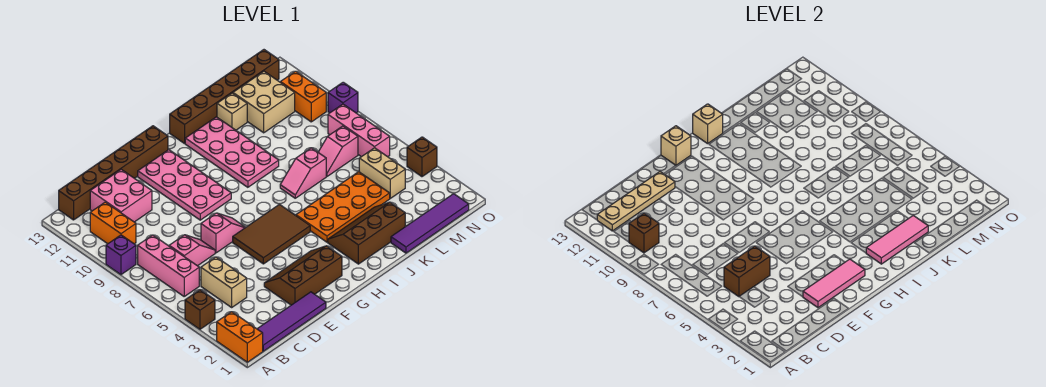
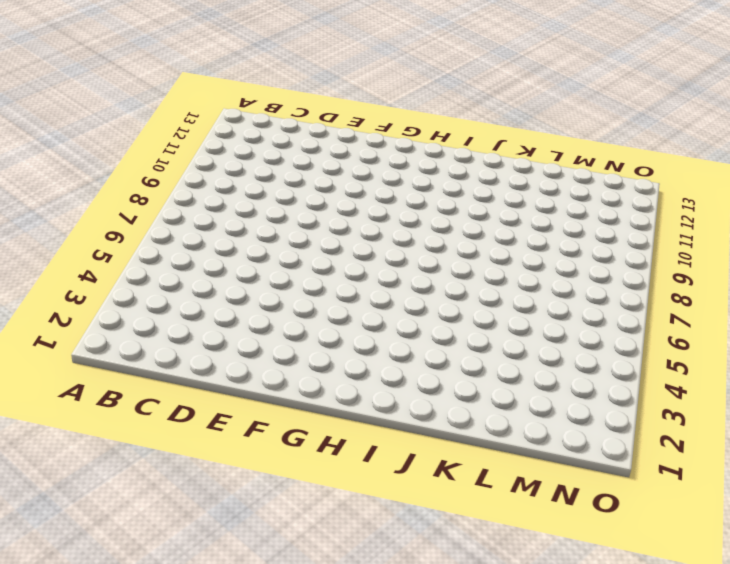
none -> orange brick A1:A2 level 1
none -> brown brick A4 level 1
none -> purple brick A9 level 1
none -> purple tile B1:E1 level 1

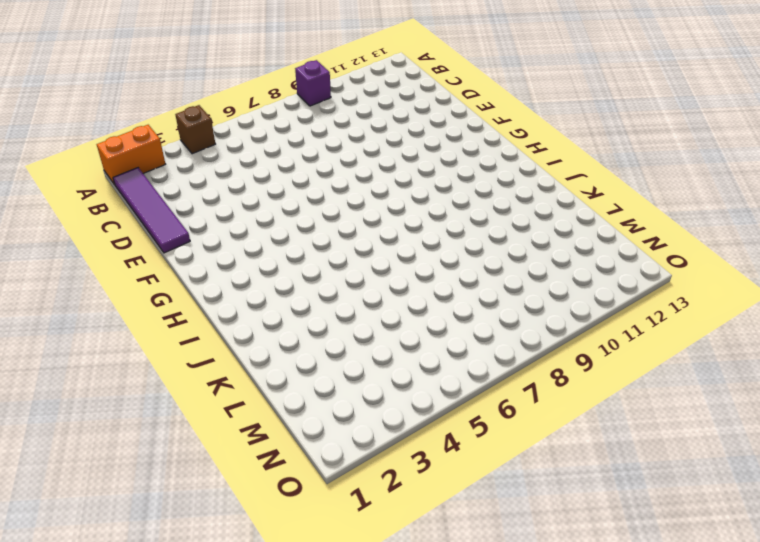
none -> pink brick B6:B8 level 1
none -> orange brick B10:B11 level 1
none -> brown brick B13:G13 level 1
none -> tan brick C4:C5 level 1

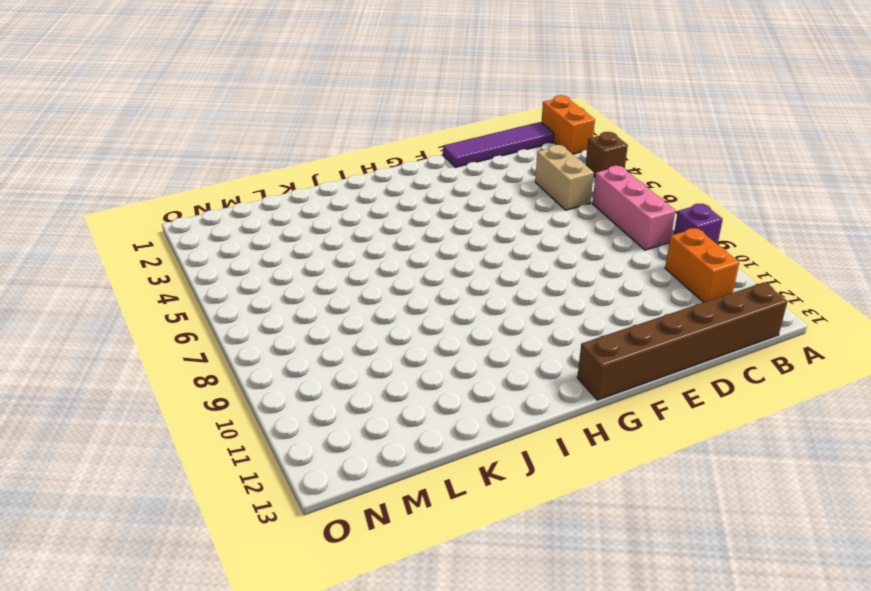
none -> pink slope C7:D7 level 1 top C
none -> pink brick C11:D12 level 1
none -> brown slope E2:G3 level 1 top 2
none -> pink slope E7:F7 level 1 top E

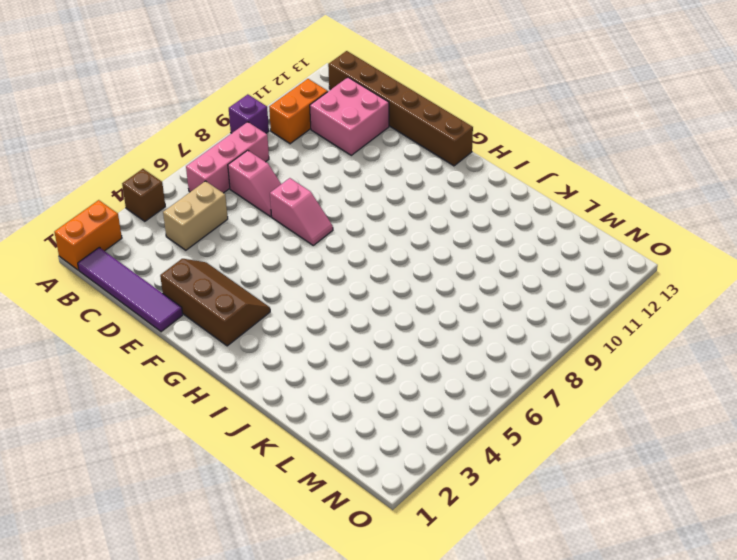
none -> brown tile F5:H6 level 1
none -> pink plate F9:G12 level 1
none -> brown slope I2:K3 level 1 top 2
none -> orange plate I4:L5 level 1

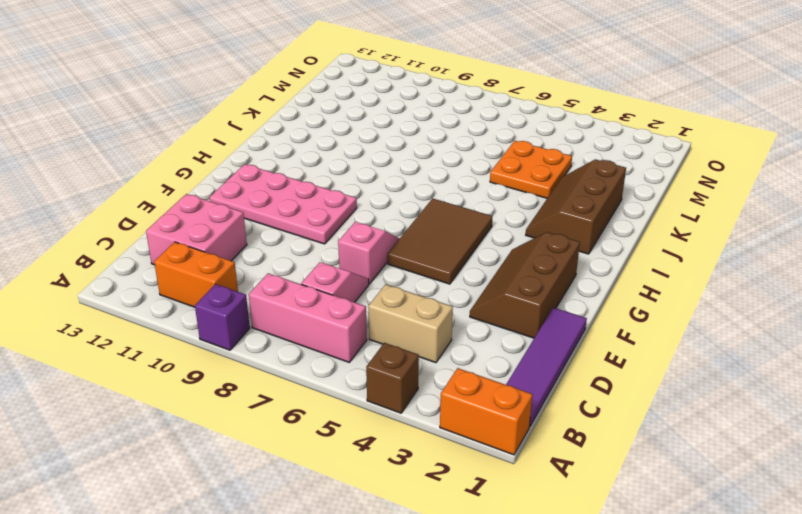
orange plate K4:L5 level 1 -> orange plate I4:L5 level 1
none -> brown brick B13:G13 level 1
none -> pink plate I9:J12 level 1
none -> brown brick I13:N13 level 1
none -> pink slope J7:K7 level 1 top K

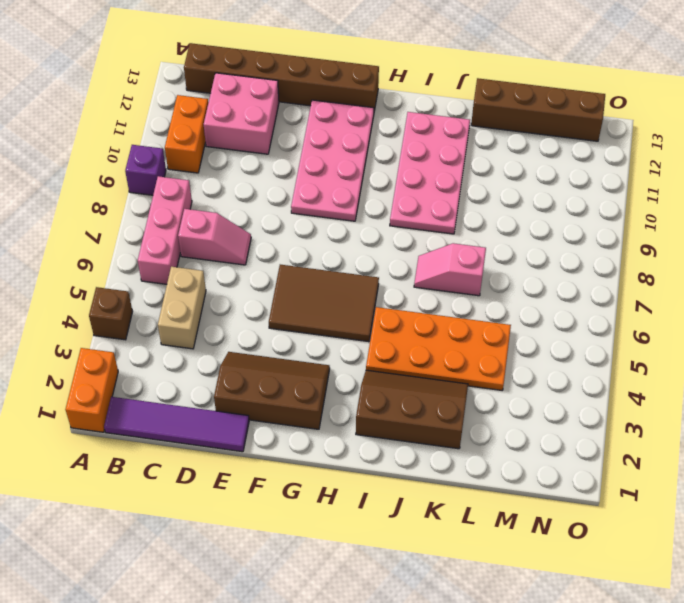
brown brick K13:N13 level 1 -> brown brick I13:N13 level 1
none -> pink slope E7:F7 level 1 top E
none -> purple tile K1:N1 level 1
none -> tan brick K12 level 1
none -> pink slope L7:M7 level 1 top M

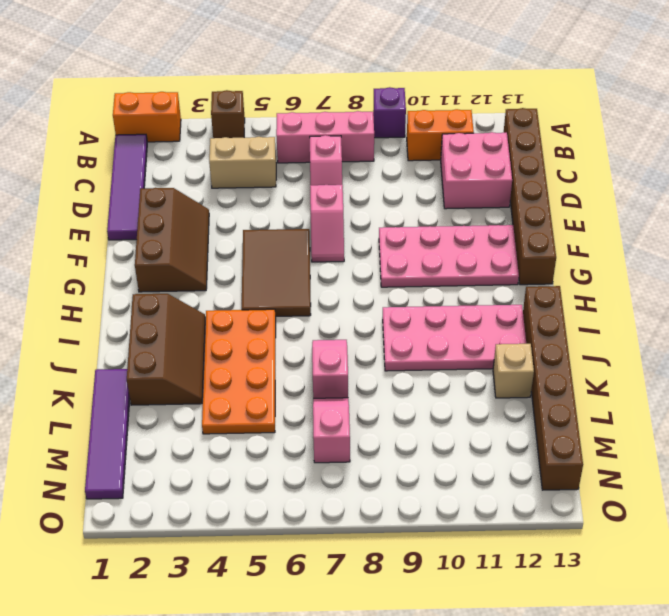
none -> tan brick L11:M12 level 1
none -> tan brick M4:M5 level 1
none -> pink brick N6:N8 level 1
none -> orange brick N10:N11 level 1

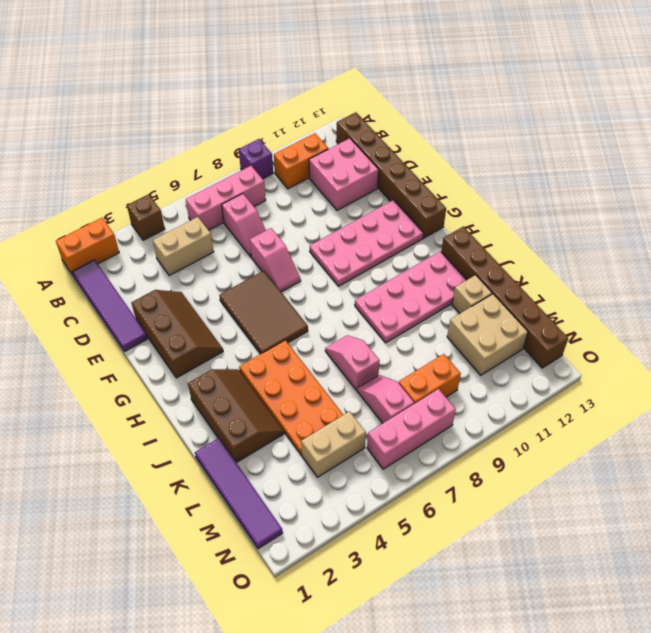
orange brick M8:M9 level 1 -> orange brick N10:N11 level 1
none -> brown brick O4 level 1
none -> purple brick O9 level 1
none -> brown brick B10 level 2
none -> tan plate B12:E12 level 2

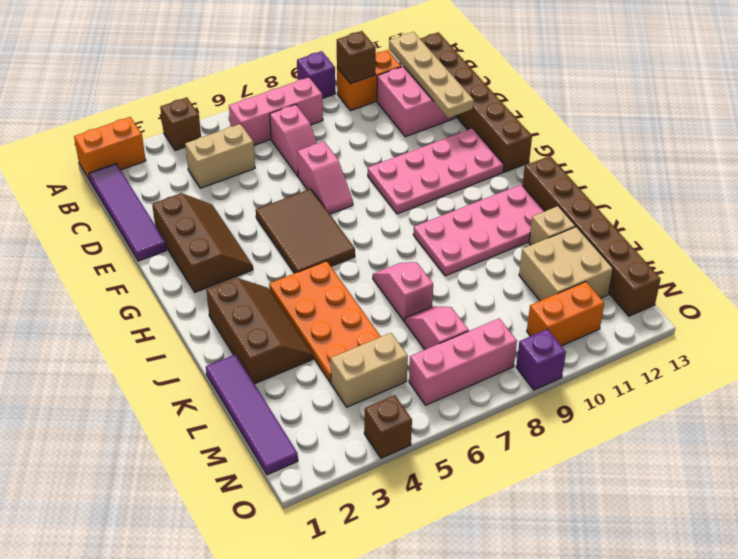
none -> brown brick C5:D5 level 2
none -> pink tile E2:G2 level 2
none -> tan brick G13 level 2
none -> pink tile I2:K2 level 2

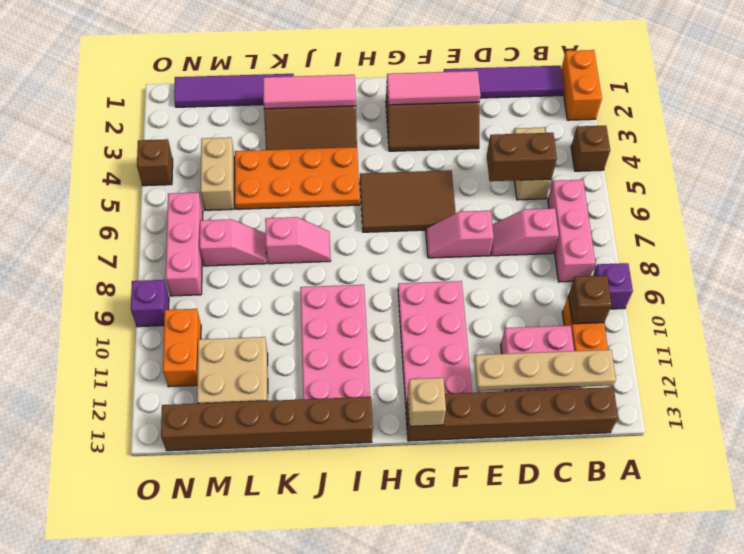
none -> tan brick K12 level 1
none -> tan brick I13 level 2

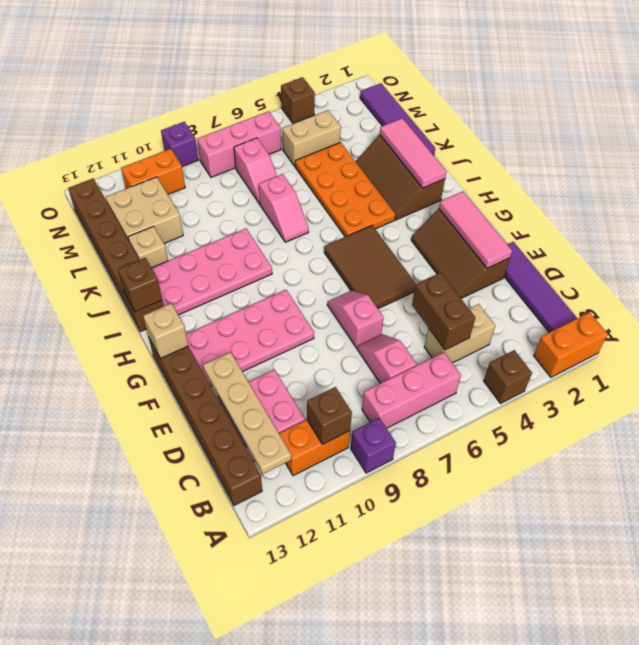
brown brick I13 level 2 -> tan brick I13 level 2

